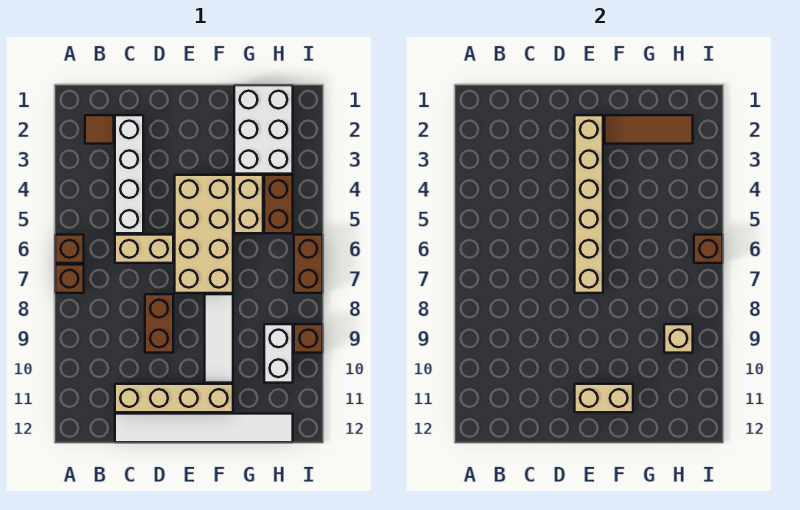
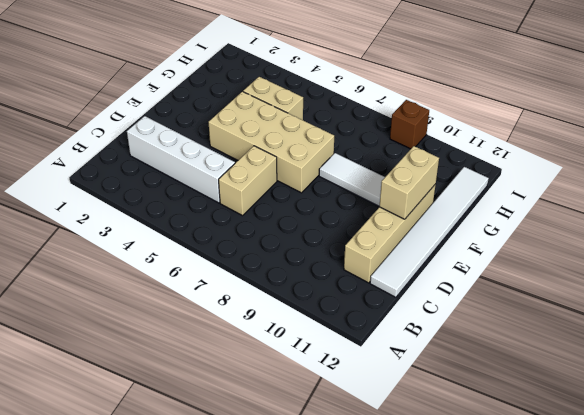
none -> brown brick A6 level 1
none -> brown brick A7 level 1
none -> brown tile B2 level 1

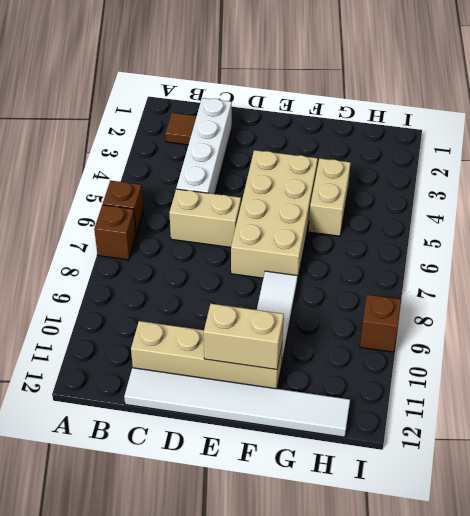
none -> brown brick D8:D9 level 1
none -> white brick G1:H3 level 1
none -> brown brick H4:H5 level 1

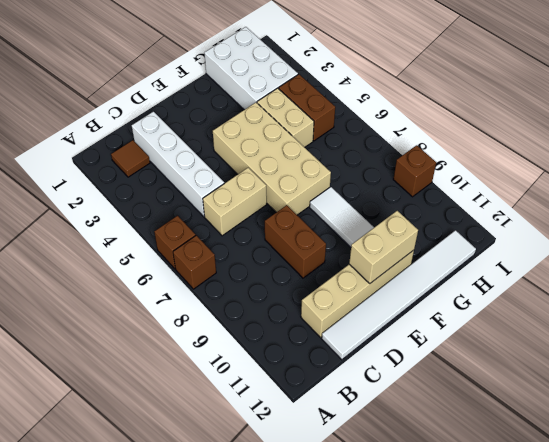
none -> white brick H9:H10 level 1
none -> brown brick I6:I7 level 1
none -> tan brick E2:E7 level 2

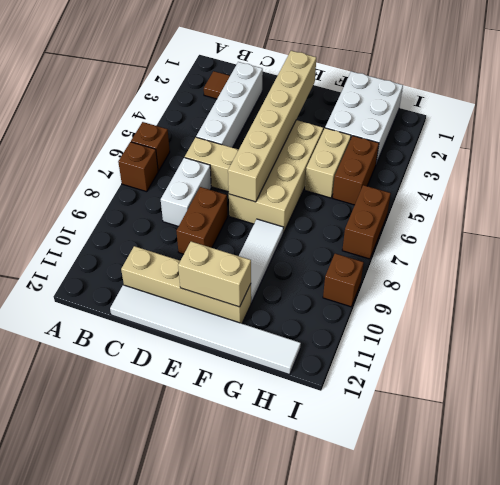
white brick C7:C8 level 1 -> white brick H9:H10 level 1
none -> brown tile F2:H2 level 2
none -> tan brick H9 level 2
none -> brown brick I6 level 2

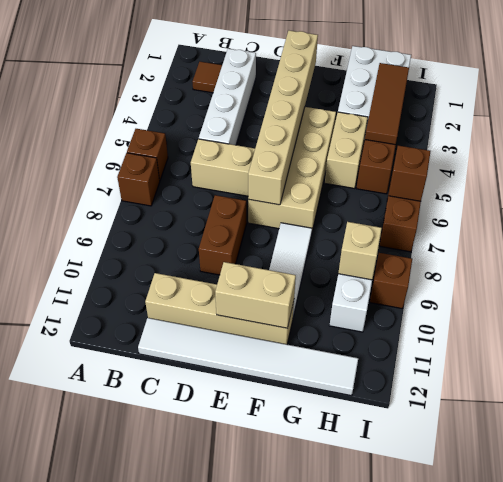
brown tile H2:H4 level 2 -> brown tile F2:H2 level 2

